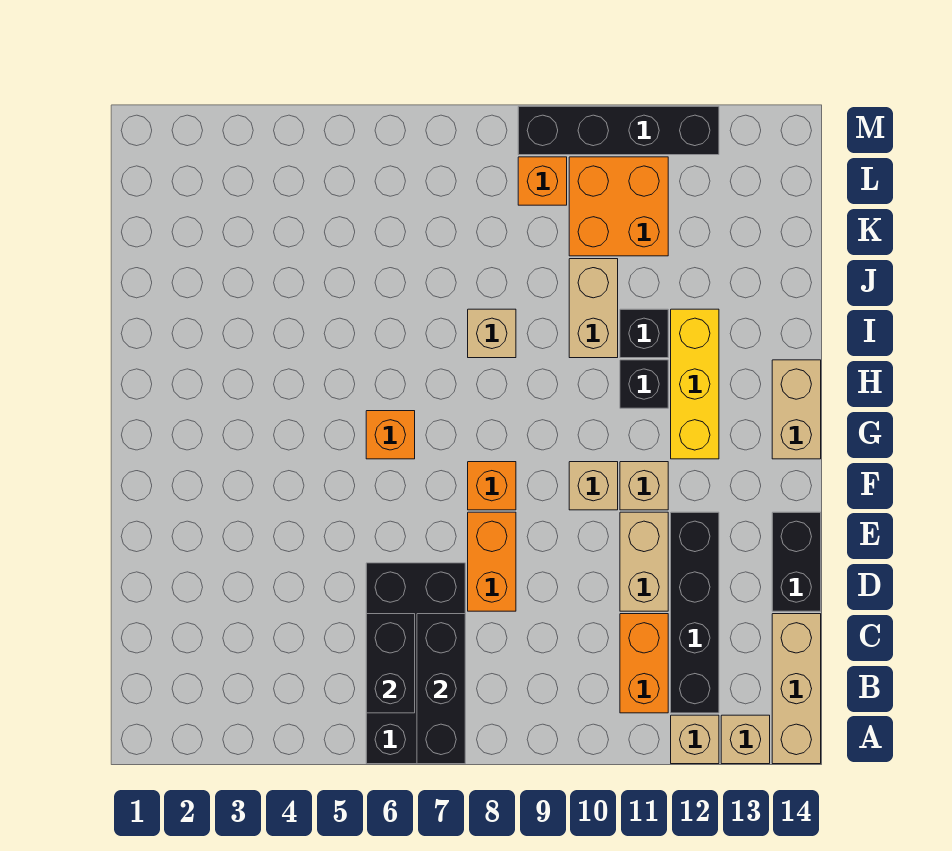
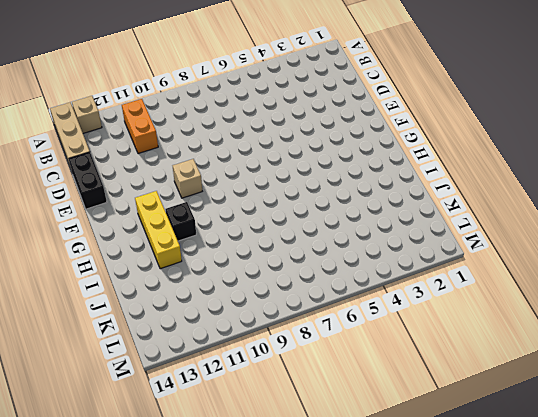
none -> black brick A6:D7 level 1
none -> tan brick A12 level 1
none -> black brick B12:E12 level 1

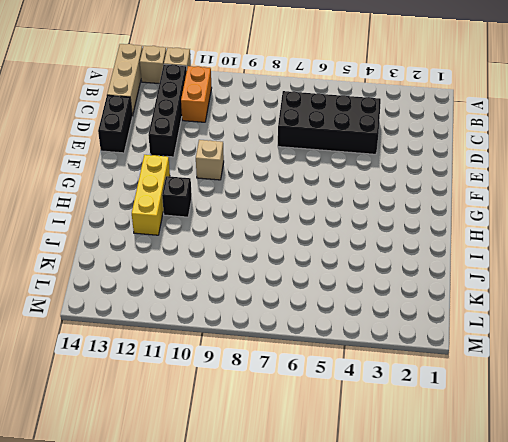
black brick C4:D7 level 1 -> black brick A6:D7 level 1
none -> orange brick D8:E8 level 1
none -> tan brick D11:E11 level 1
none -> orange brick F8 level 1

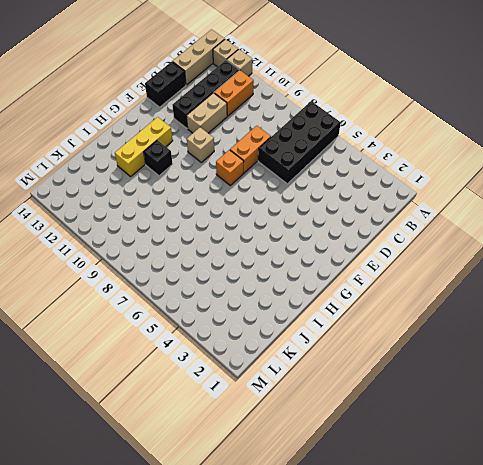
none -> tan brick F11 level 1
none -> orange brick G6 level 1
none -> tan brick G14:H14 level 1

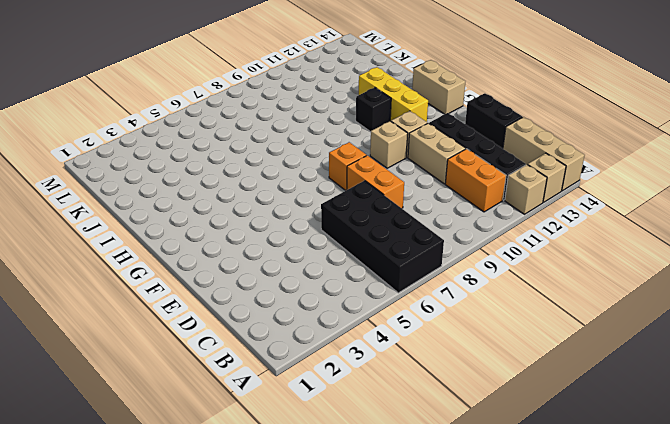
none -> orange brick G6 level 1
none -> tan brick I8 level 1
none -> tan brick I10:J10 level 1

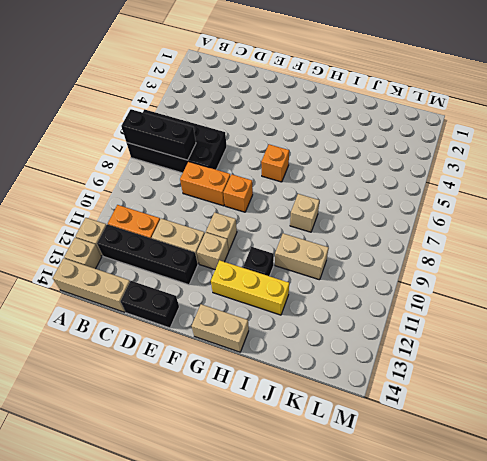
none -> black brick I11 level 1
none -> orange brick K10:L11 level 1
none -> orange brick L9 level 1

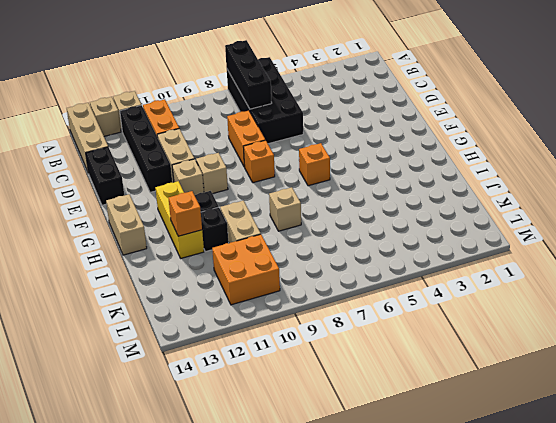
orange brick I12 level 2 -> orange brick L9 level 1
none -> black brick M9:M12 level 1
none -> black brick B6:C6 level 2

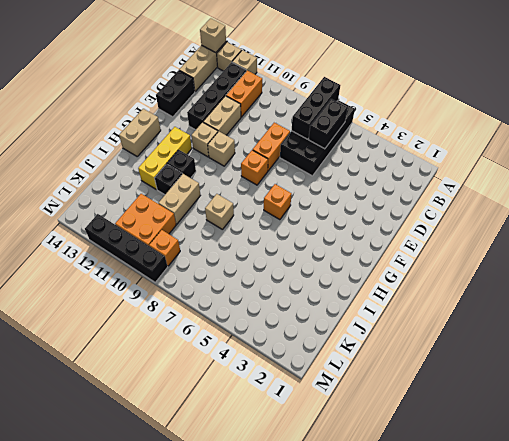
tan brick A14 level 2 -> none

